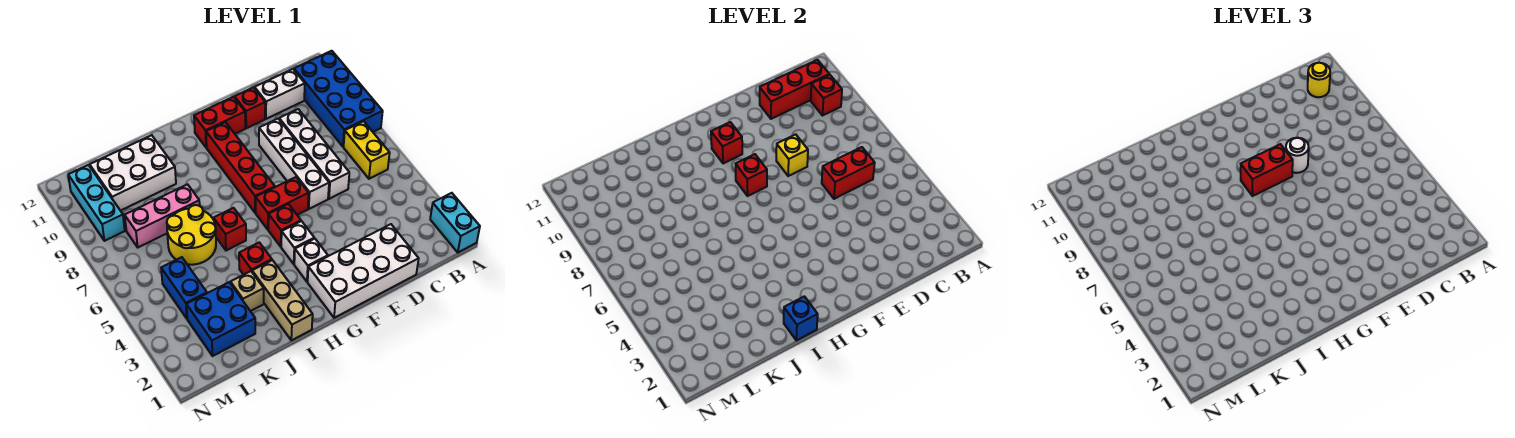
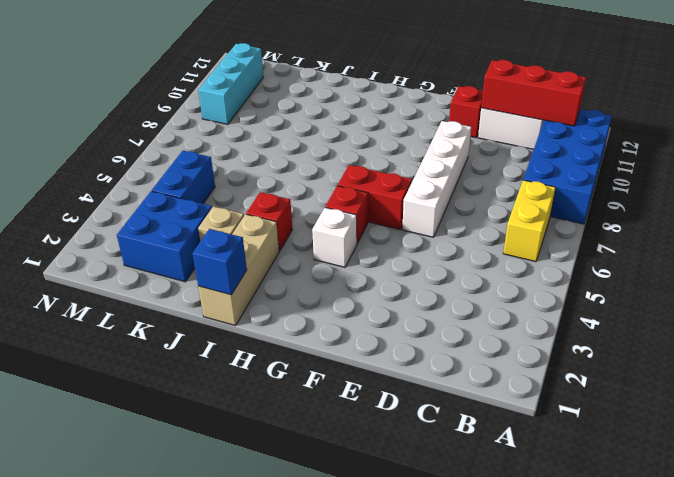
none -> cyan brick A1:A2 level 1
none -> white brick D1:G2 level 1
none -> white brick D6:D9 level 1
none -> red brick F11:G11 level 1

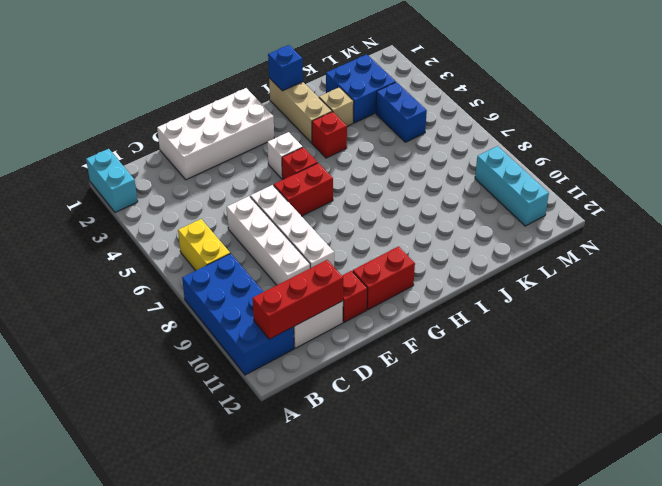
none -> white brick G3 level 1
none -> red brick G7:G10 level 1
none -> red brick I6 level 1
none -> yellow round brick J6:K7 level 1

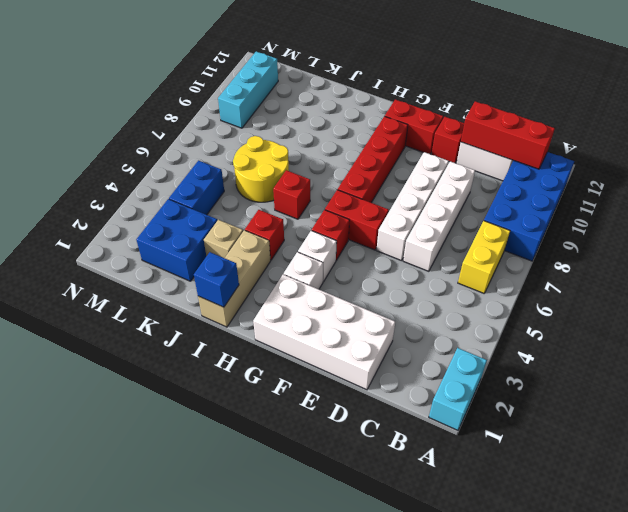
none -> pink brick J8:L8 level 1
none -> white brick J10:L11 level 1
none -> red brick B10 level 2
none -> red brick C6:D6 level 2

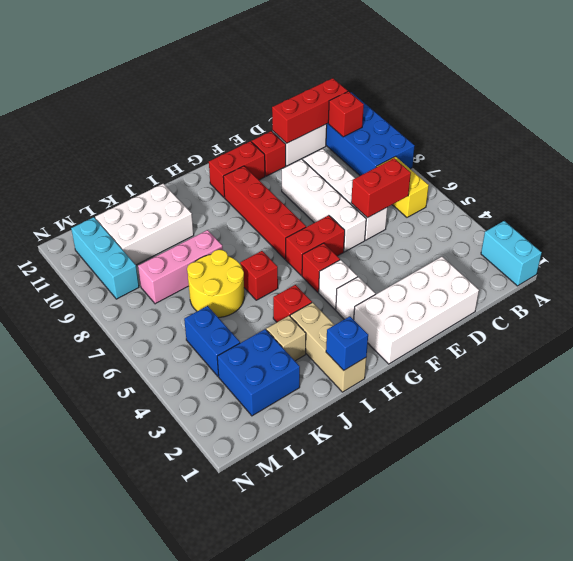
none -> yellow brick E8 level 2
none -> red brick G8 level 2
none -> red brick G10 level 2
none -> yellow round brick B11 level 3

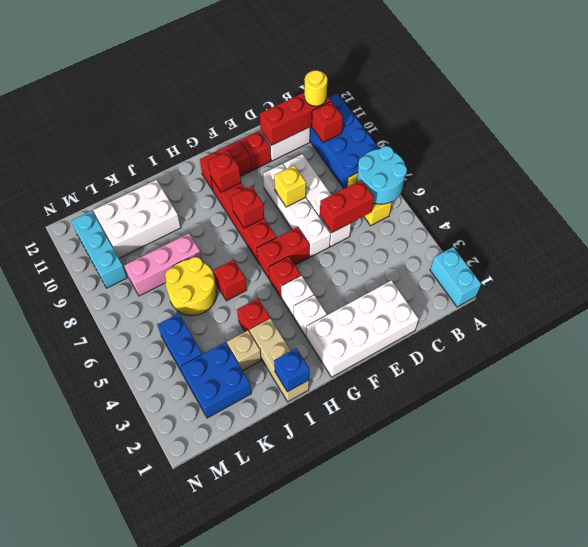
cyan round brick A6:B7 level 2 -> none
none -> white round brick E8 level 3
none -> red brick F8:G8 level 3

